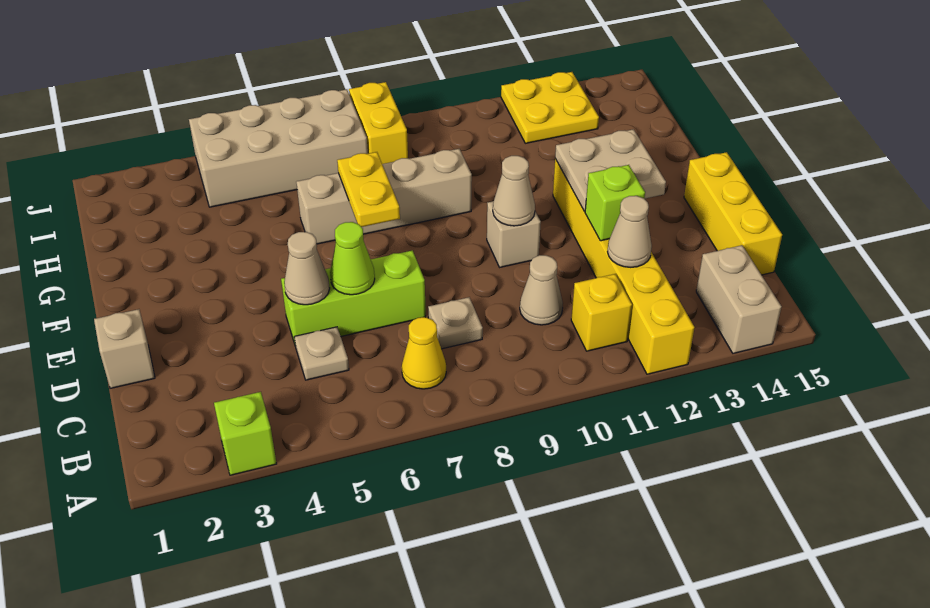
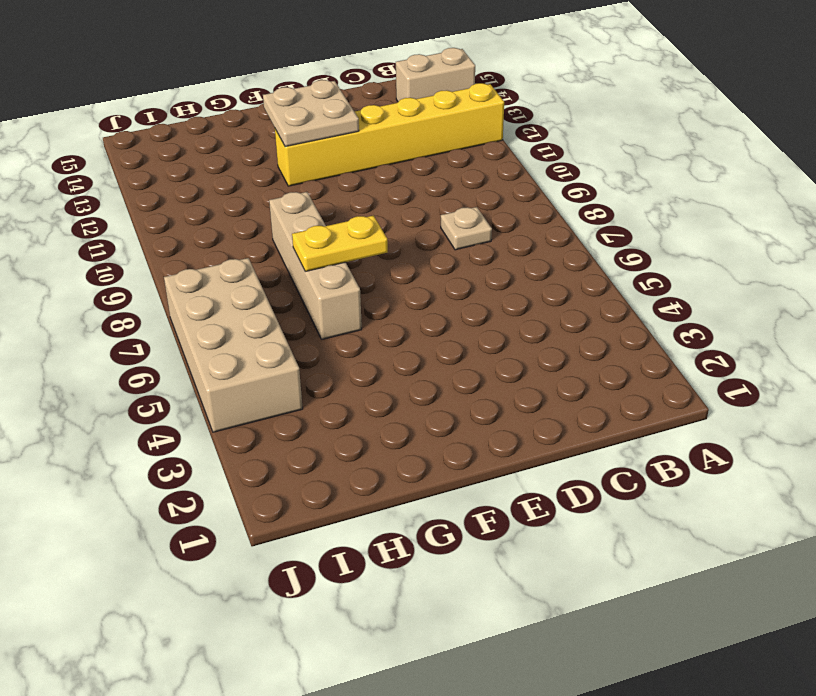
none -> lime brick A3 level 1
none -> yellow cone B7 level 1
none -> yellow brick B11 level 1

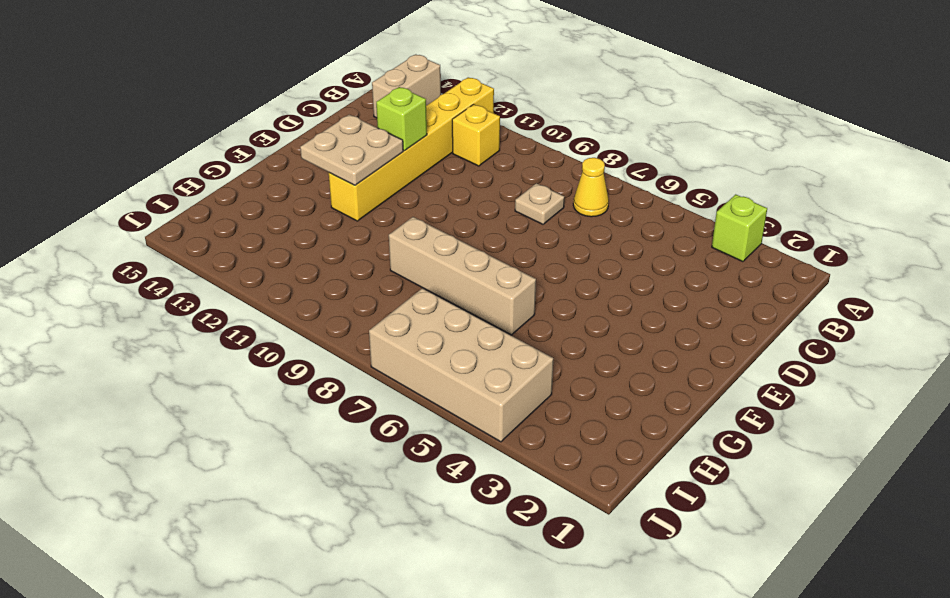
none -> tan plate C5 level 1
none -> tan cone C10 level 1
none -> yellow brick C15:E15 level 1

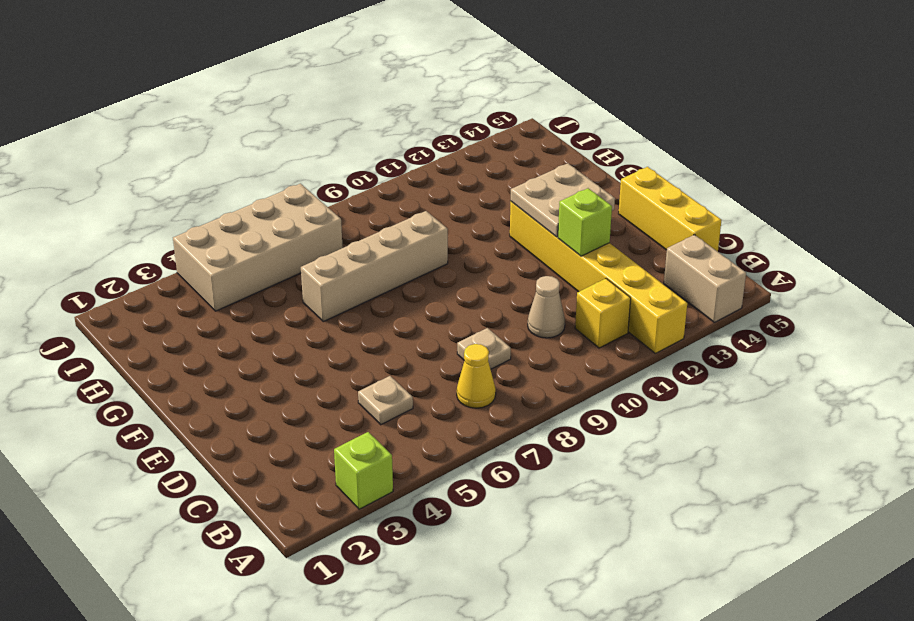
none -> tan brick D1 level 1
none -> lime brick D5:D7 level 1
none -> tan brick E10 level 1

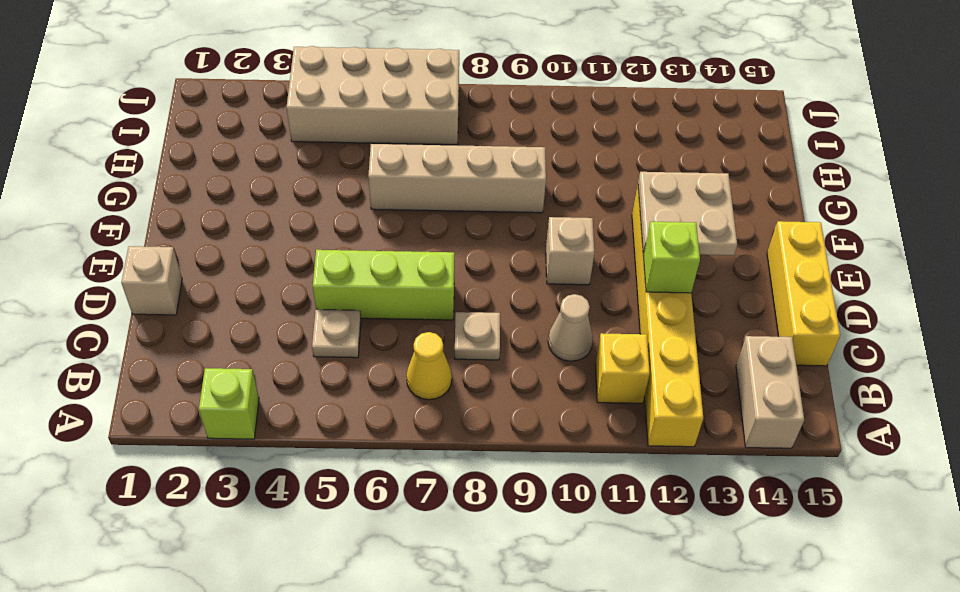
none -> yellow brick I8:J8 level 1
none -> yellow plate I12:J13 level 1
none -> tan cone C12 level 2

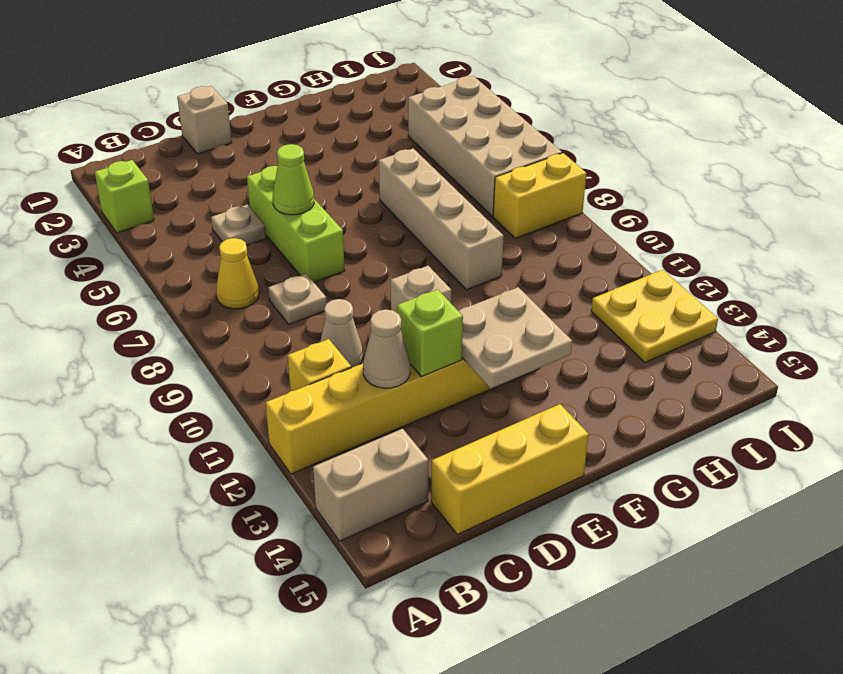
none -> tan cone D5 level 2
none -> tan cone E10 level 2
none -> yellow plate F7:G7 level 2

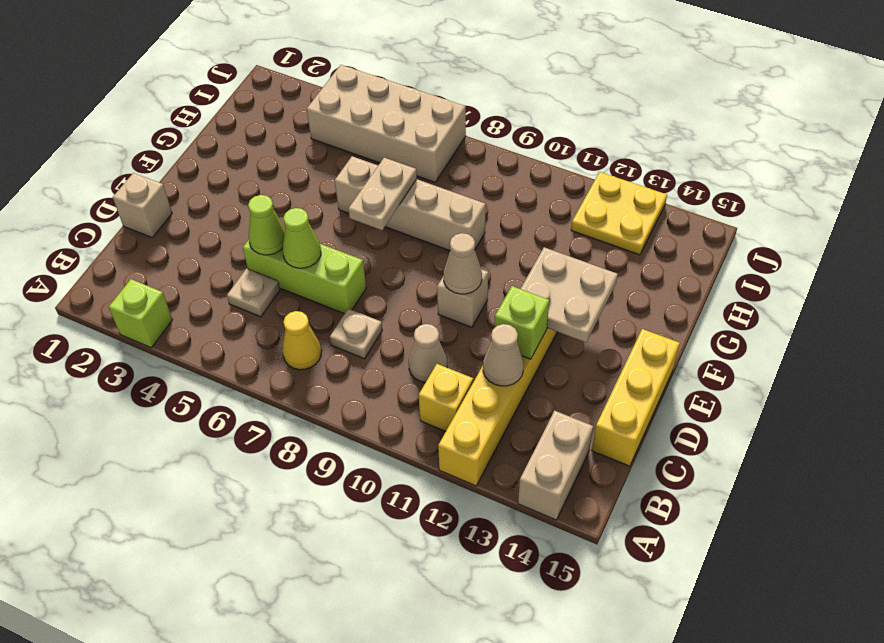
lime cone D5 level 2 -> tan cone D5 level 2
tan plate F7:G7 level 2 -> yellow plate F7:G7 level 2
none -> yellow brick I8:J8 level 1

